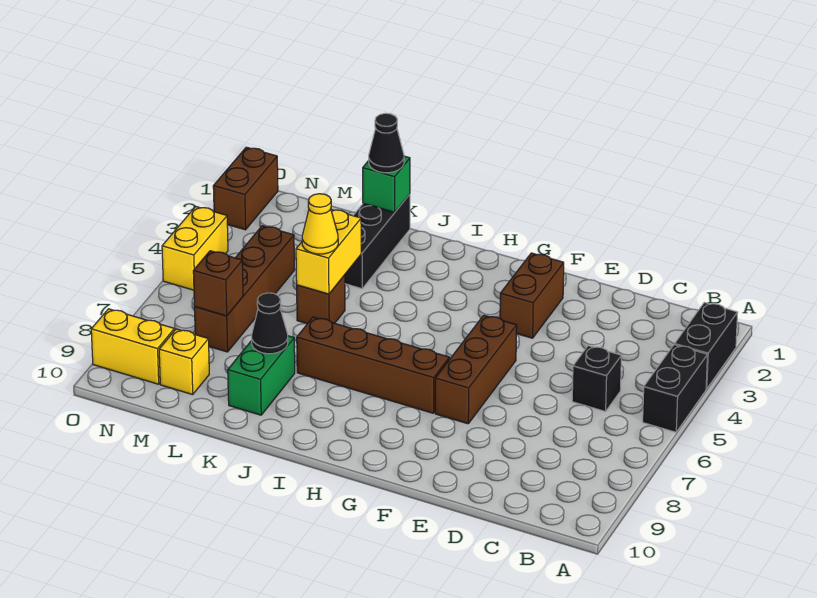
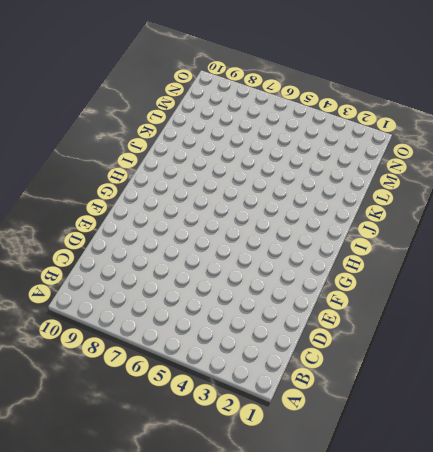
none -> black brick A2:A3 level 1
none -> black brick A4:A5 level 1
none -> black brick C5 level 1

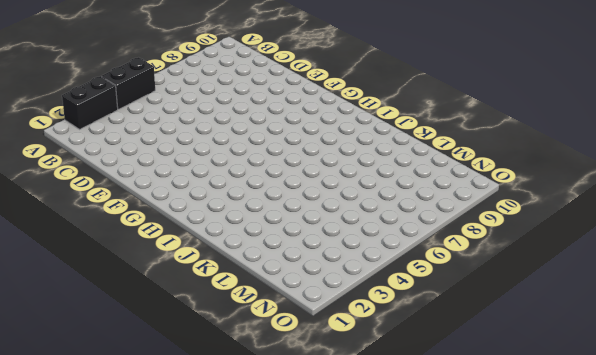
none -> black brick C5 level 1
none -> brown brick F2:F3 level 1
none -> brown brick F5:F7 level 1

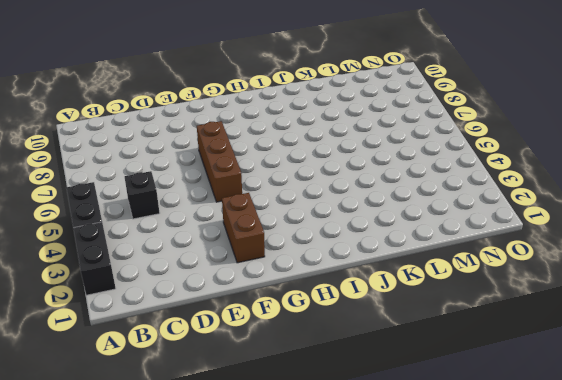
none -> brown brick G7:J7 level 1
none -> black brick K1:K3 level 1
none -> brown brick K5 level 1

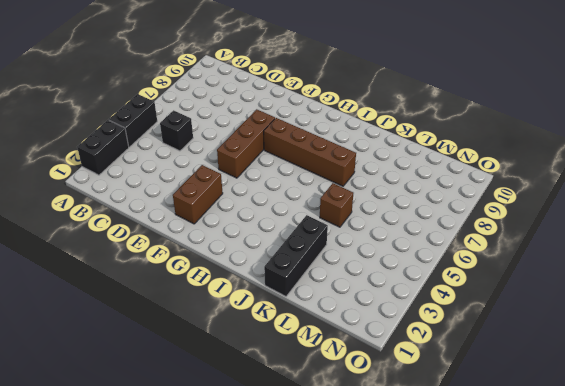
none -> green brick K8:K9 level 1
none -> brown brick M4:M7 level 1
none -> yellow brick M9 level 1

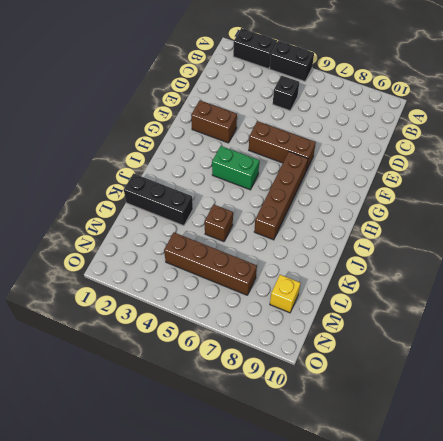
green brick H4:H5 level 1 -> green brick K8:K9 level 1
none -> yellow brick N9:O9 level 1
none -> brown brick O1:O2 level 1
none -> yellow brick O4:O5 level 1

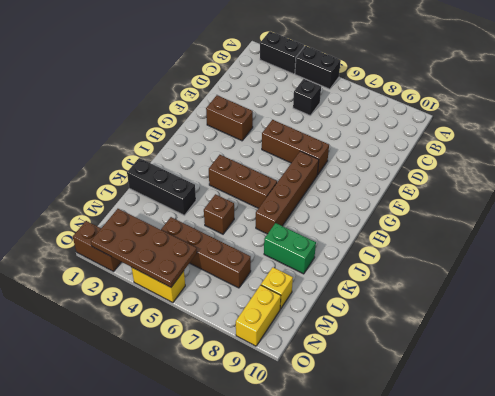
brown brick I4:I6 level 1 -> none
brown plate N2:O5 level 2 -> none
none -> green brick K1 level 2
none -> yellow brick K4:K5 level 2
none -> black cone K8 level 2

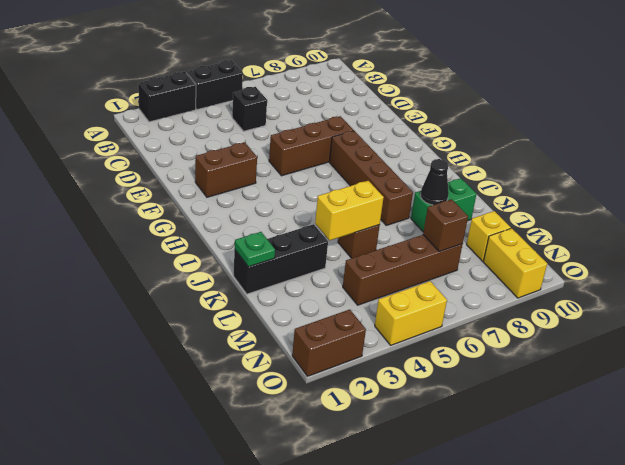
green plate K1 level 2 -> green brick K1 level 2
none -> black cone K1 level 3
none -> yellow cone K5 level 3

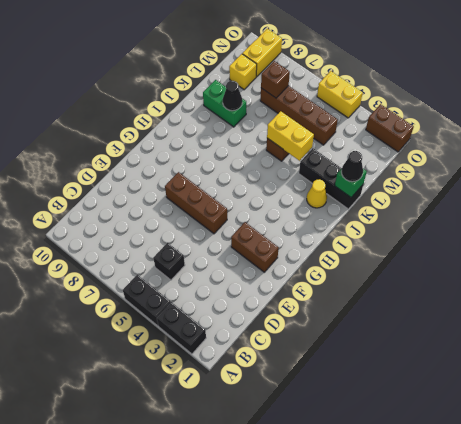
yellow cone J2 level 1 -> yellow cone K5 level 3
none -> brown brick G7:J7 level 1

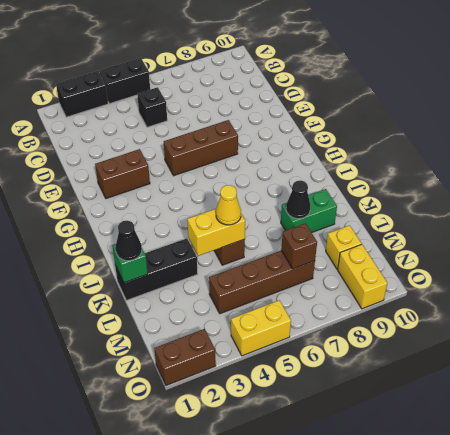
none -> brown brick G7:J7 level 1

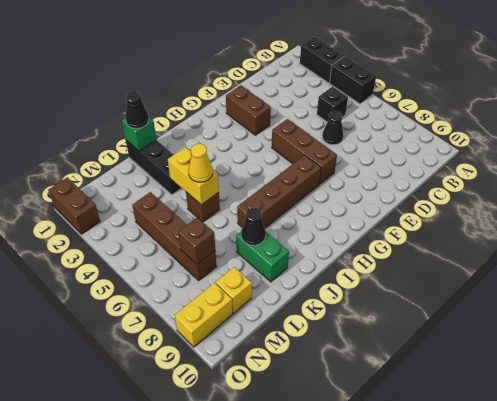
black cone D6 level 1 -> none
none -> yellow brick O4:O5 level 1

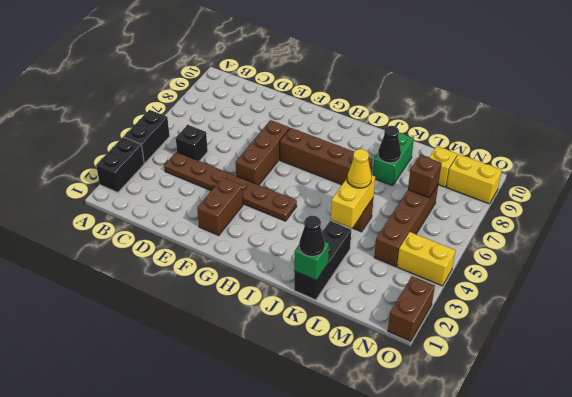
brown plate C4:H4 level 1 -> none
yellow brick N4:O4 level 1 -> yellow brick O4:O5 level 1

